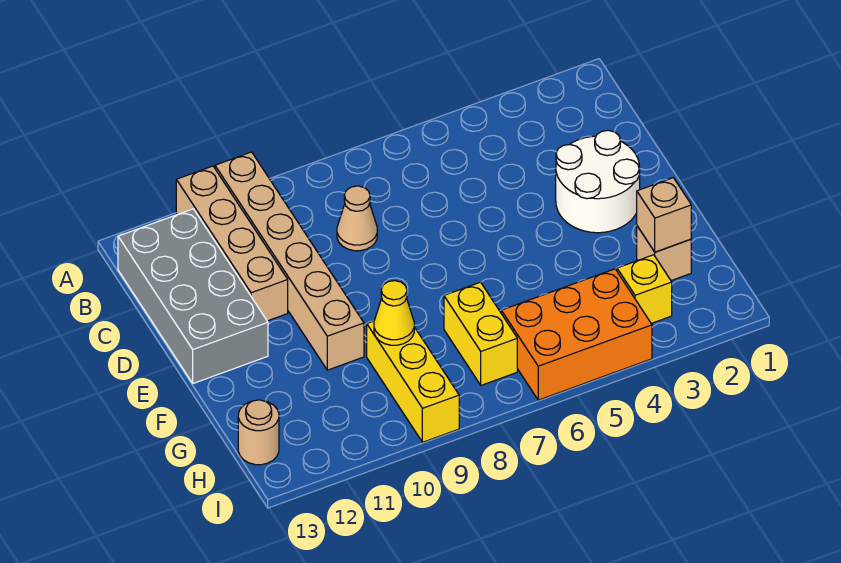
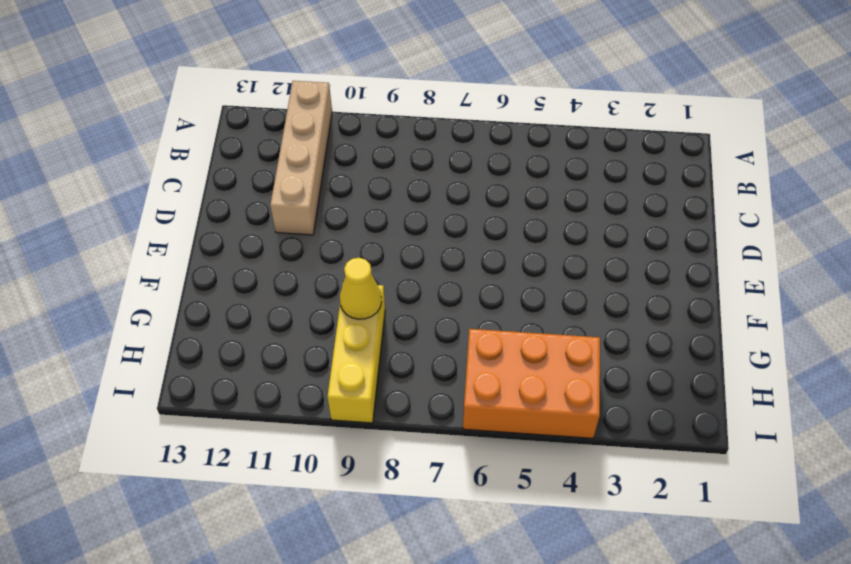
none -> tan brick A10:F10 level 1
none -> grey brick B12:E13 level 1
none -> tan cone C8 level 1

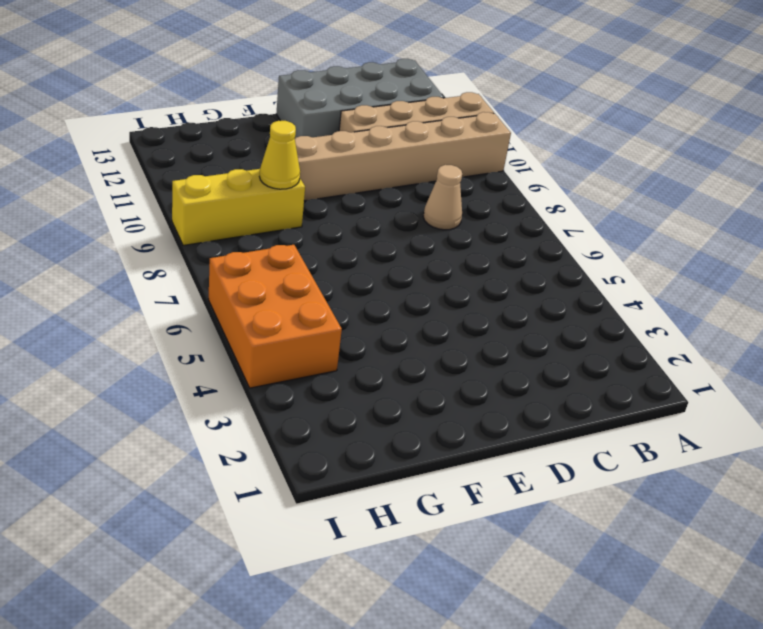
none -> white round brick D2:E3 level 1
none -> tan brick G2 level 1
none -> yellow brick G7:H7 level 1

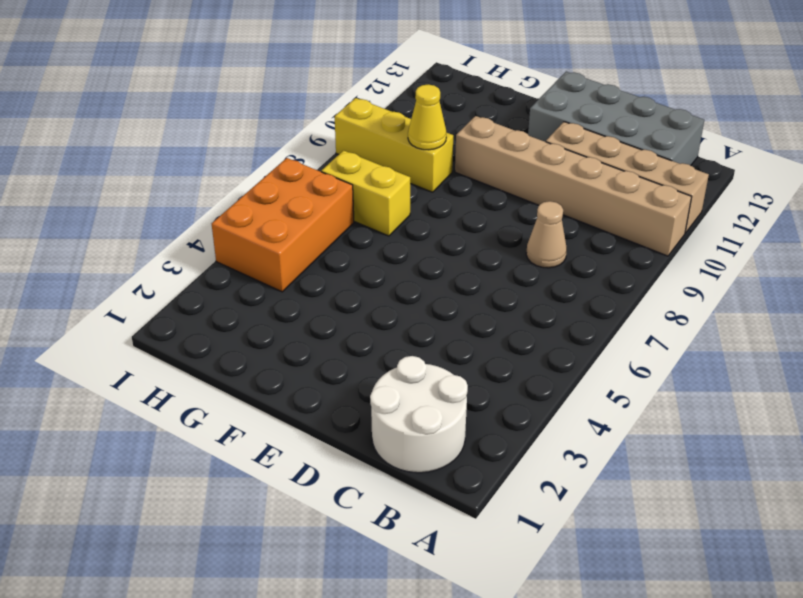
white round brick B1:C2 level 1 -> white round brick D2:E3 level 1
none -> tan brick G2 level 1
none -> yellow brick H3 level 1
none -> tan round brick H13 level 1

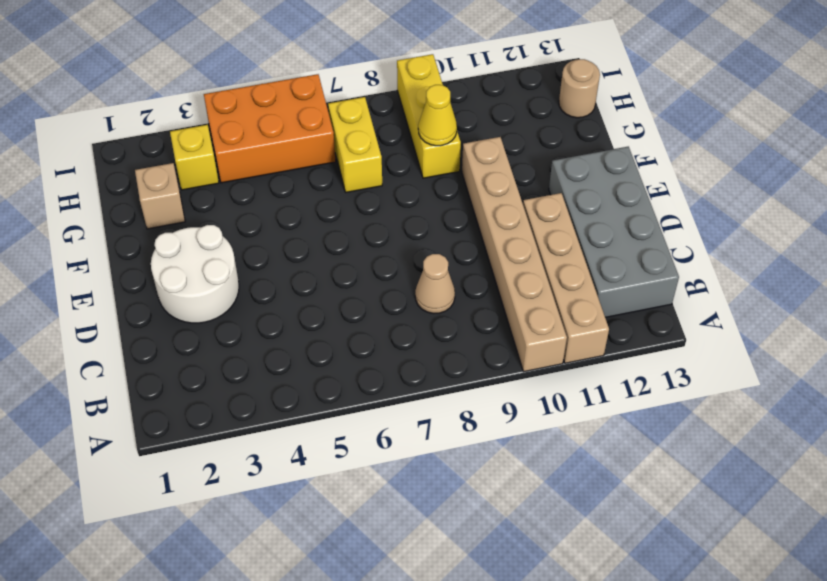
none -> tan brick G2 level 2

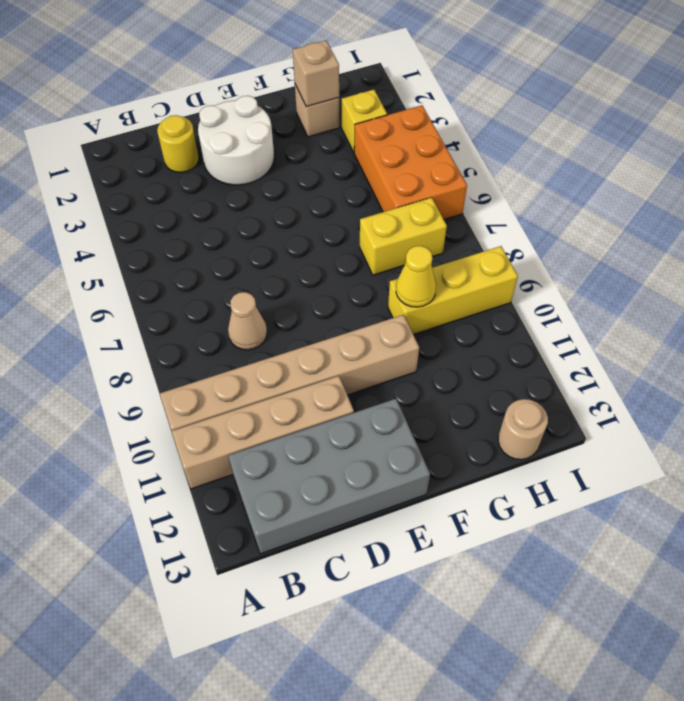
yellow round brick C2 level 1 -> none

